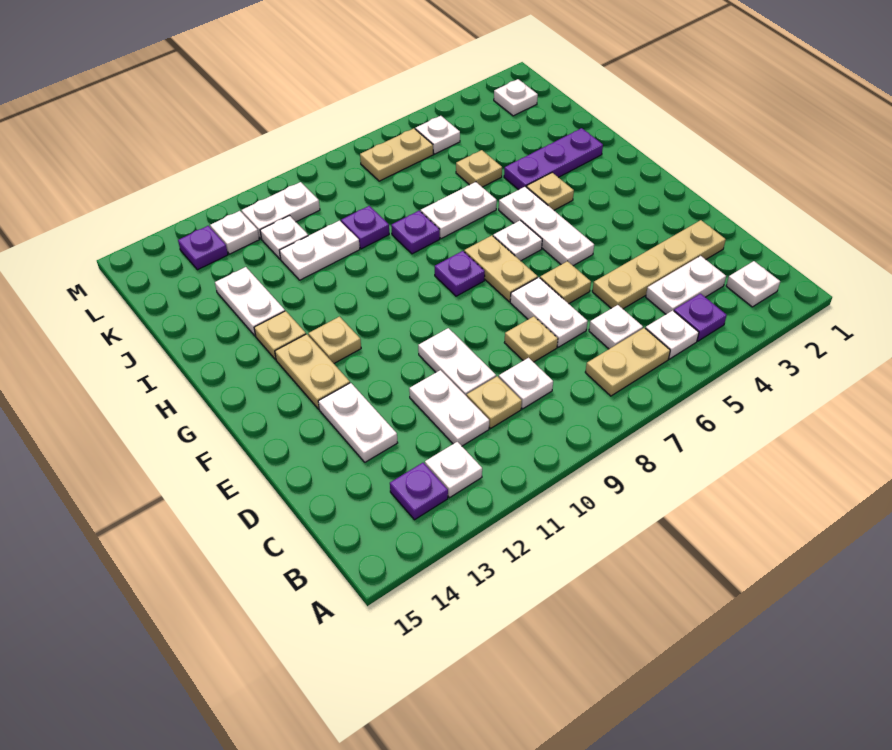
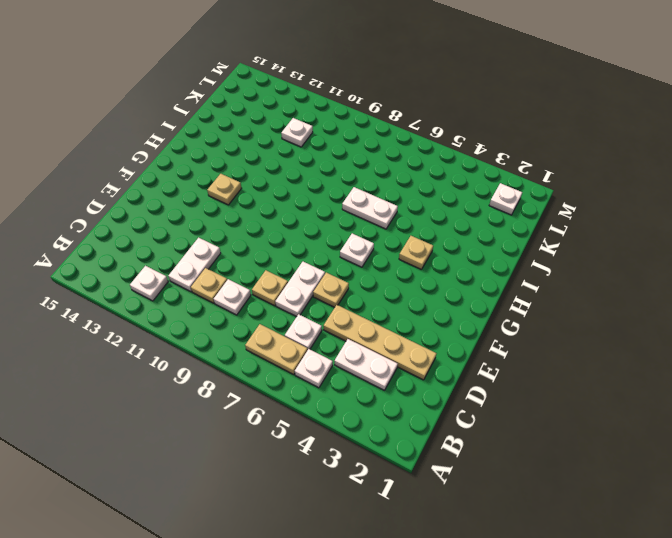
none -> white plate B2 level 1
none -> purple plate B4 level 1
none -> purple plate B13 level 1
none -> white plate D10:E10 level 1

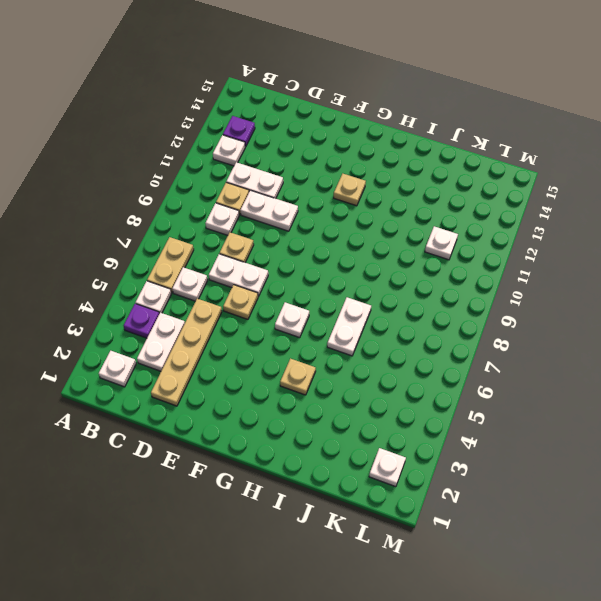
none -> white plate D13:E13 level 1
none -> white plate F5:H5 level 1
none -> tan plate F7:G7 level 1
none -> tan plate F13:G13 level 1

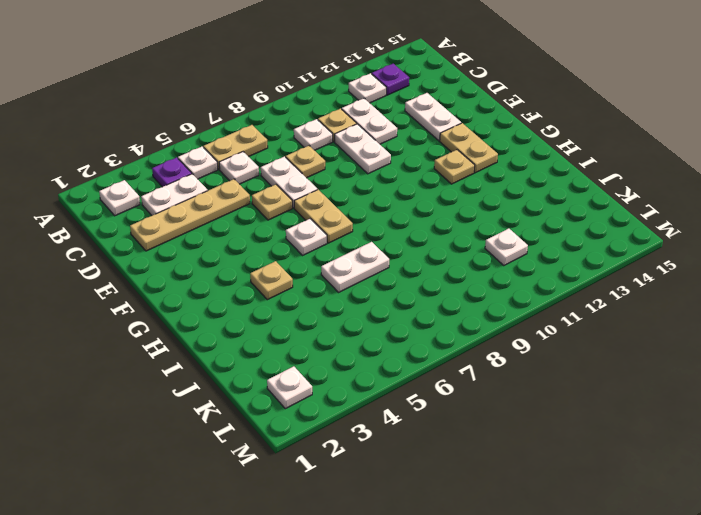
none -> white plate F5:H5 level 1
none -> purple plate G8 level 1
none -> tan plate H13 level 1
none -> purple plate I2:I4 level 1

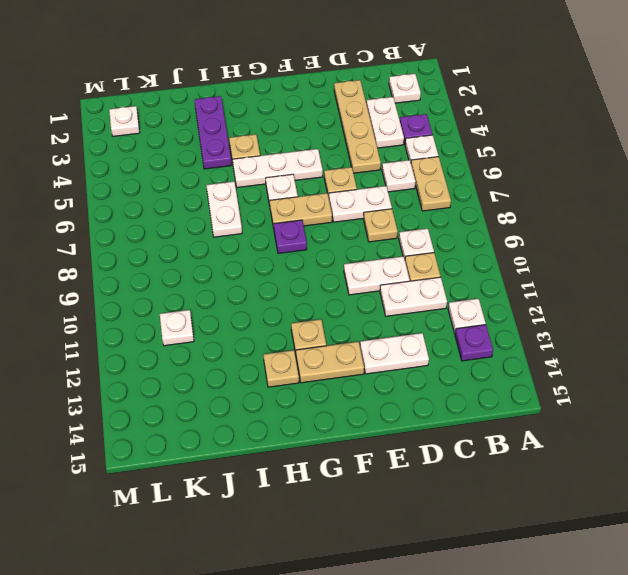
none -> purple plate I8 level 1
none -> white plate I13:J13 level 1
none -> tan plate J5 level 1
none -> purple plate J9 level 1

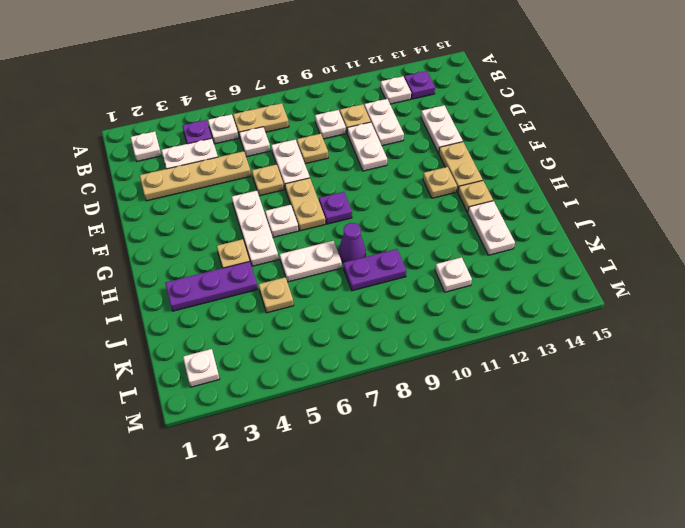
purple cone I8 level 1 -> purple plate I8 level 1
purple plate J8:J9 level 1 -> purple plate J9 level 1
none -> white plate J10:J11 level 1
none -> white plate L5 level 1
none -> tan plate L6:L7 level 1
none -> white plate L10:L11 level 1

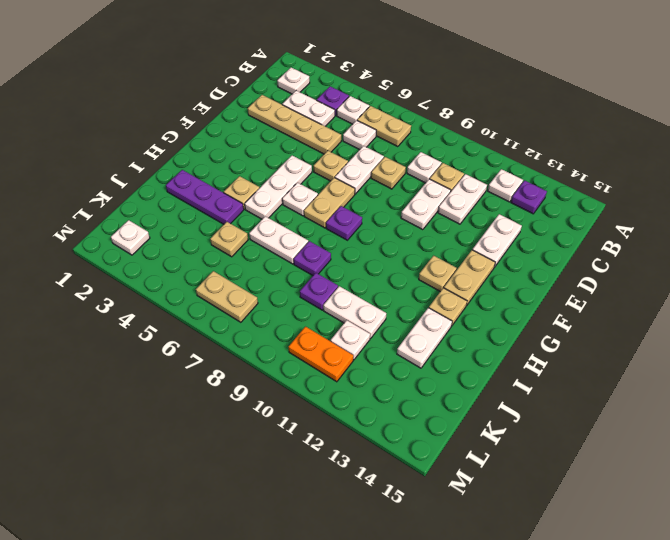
orange plate L10:L11 level 1 -> white plate L10:L11 level 1
none -> white plate L5 level 1
none -> white plate L12 level 1
none -> purple plate L13 level 1

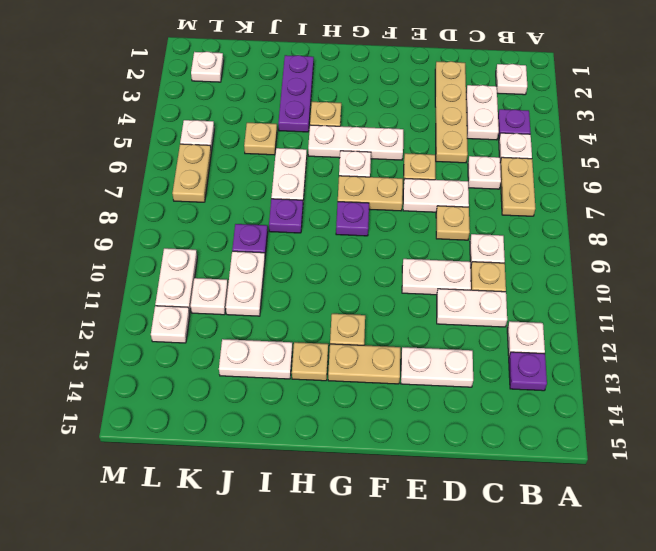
none -> purple plate L13 level 1

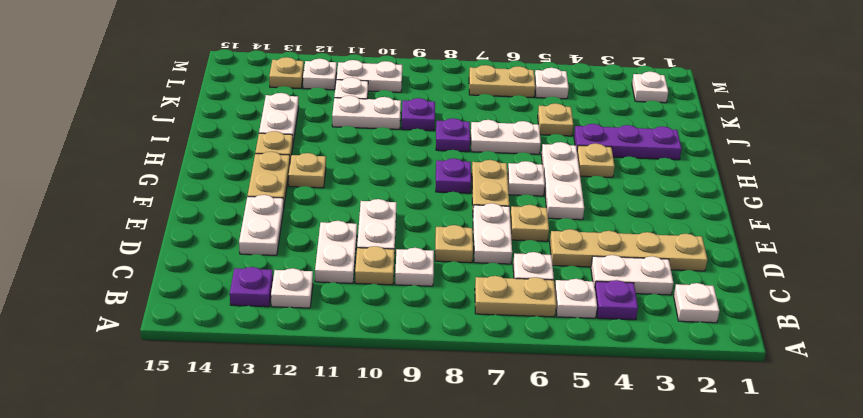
tan plate L13 level 1 -> purple plate L13 level 1

